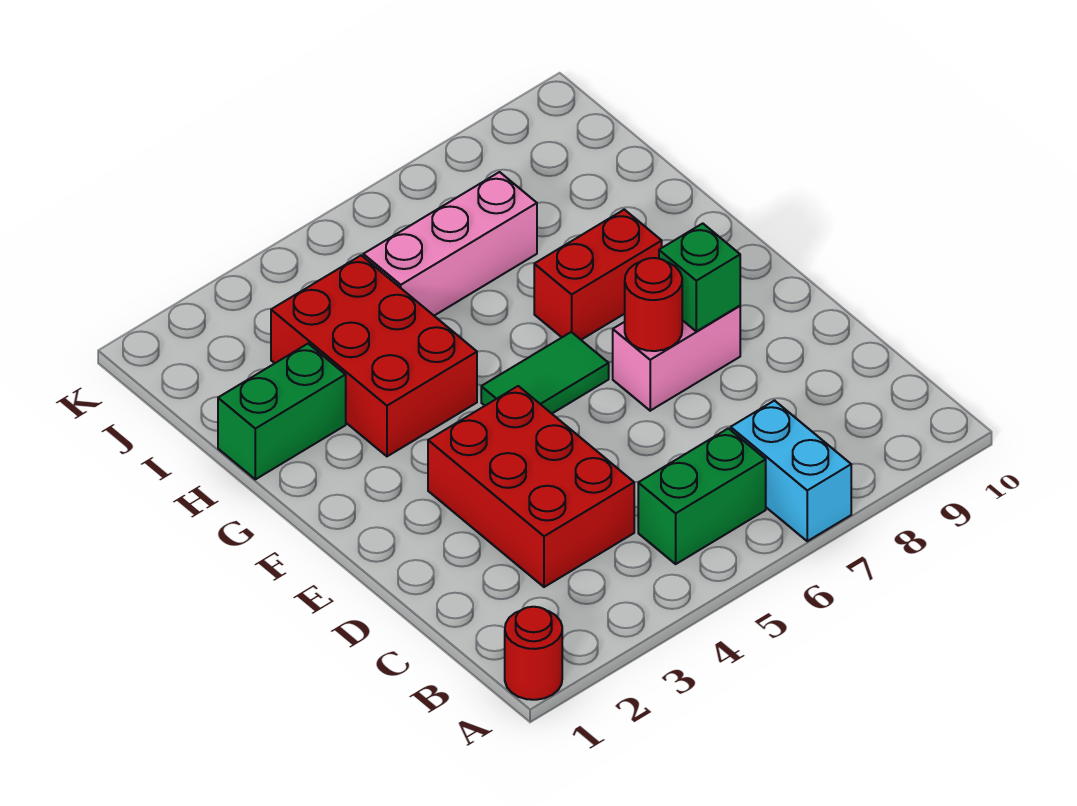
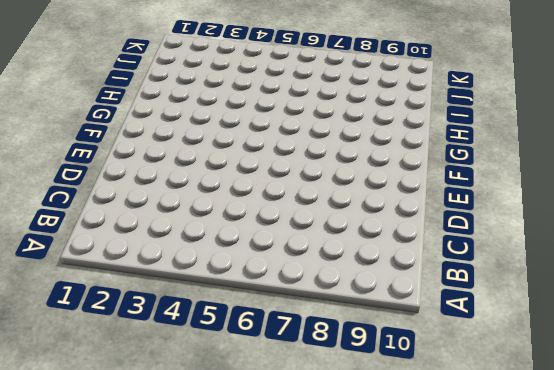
none -> red round brick A1 level 1
none -> cyan brick A7:B7 level 1
none -> green brick B5:B6 level 1

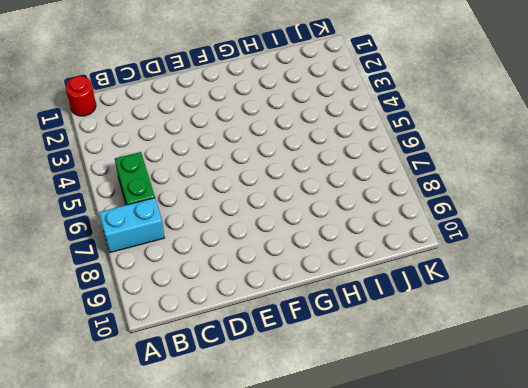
none -> red brick C3:E4 level 1
none -> pink brick E7:E8 level 1
none -> green tile F5:F6 level 1

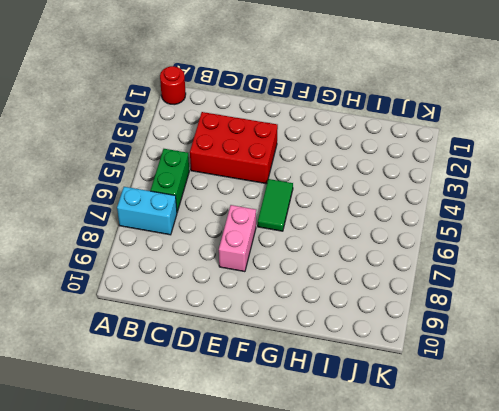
none -> red brick G3:I4 level 1
none -> red brick G7:G8 level 1
none -> green brick H1:H2 level 1

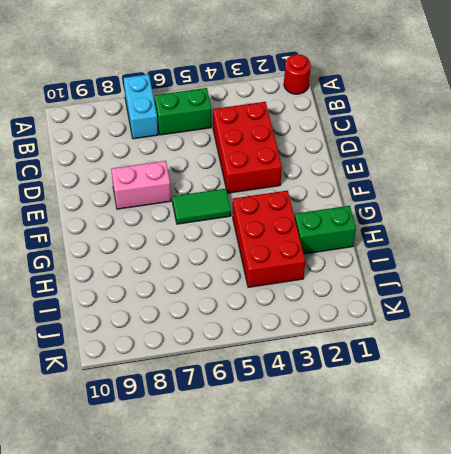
none -> red brick G7:G8 level 1
none -> pink brick I5:I7 level 1
none -> red round brick E7 level 2

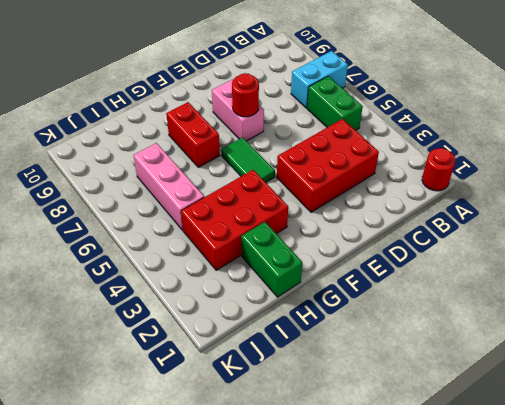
none -> green brick E8 level 2

